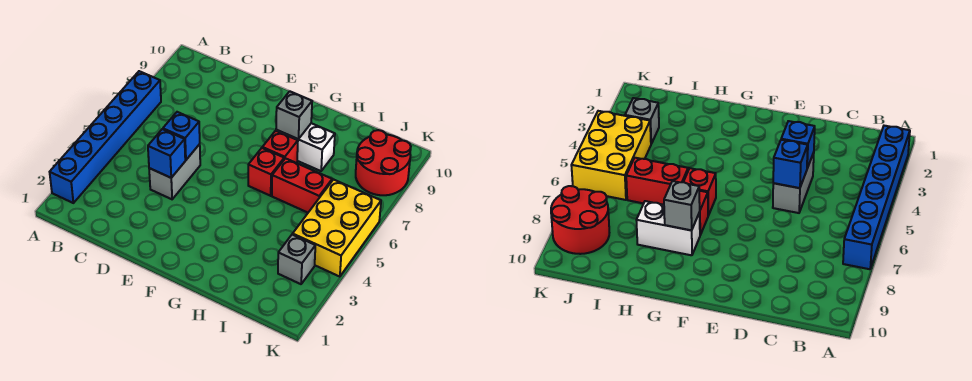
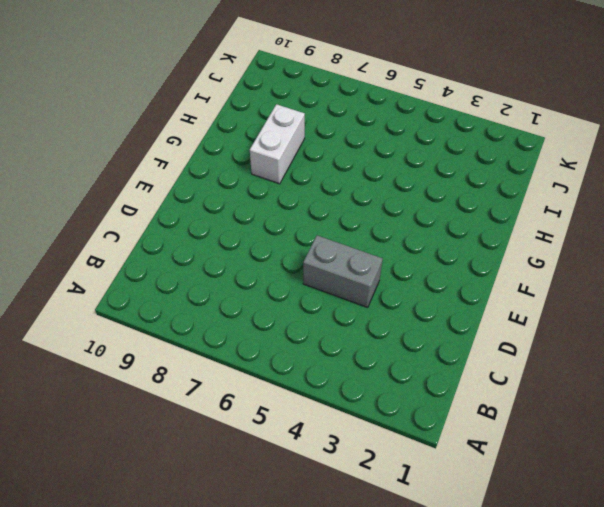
none -> blue brick A2:A7 level 1
none -> red brick G6 level 1
none -> red brick G7 level 1

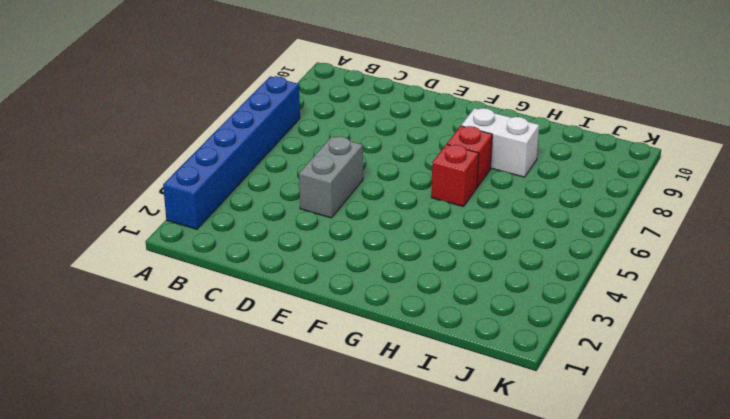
none -> red brick H6:I6 level 1
none -> grey brick J3 level 1
none -> yellow brick J4:K6 level 1

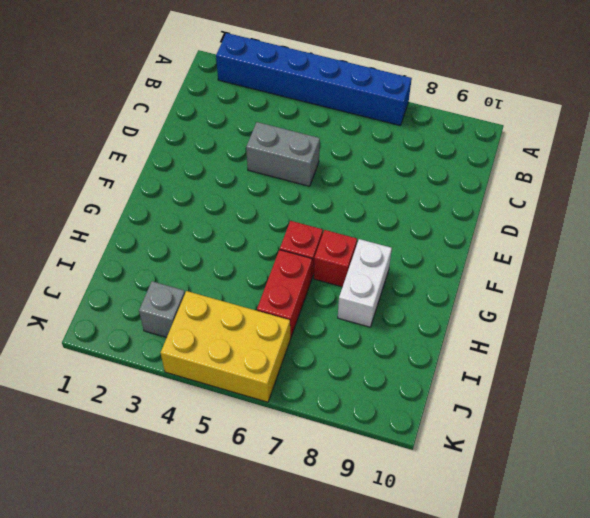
none -> red round brick J8:K9 level 1
none -> blue brick D4 level 2
none -> blue brick D5 level 2

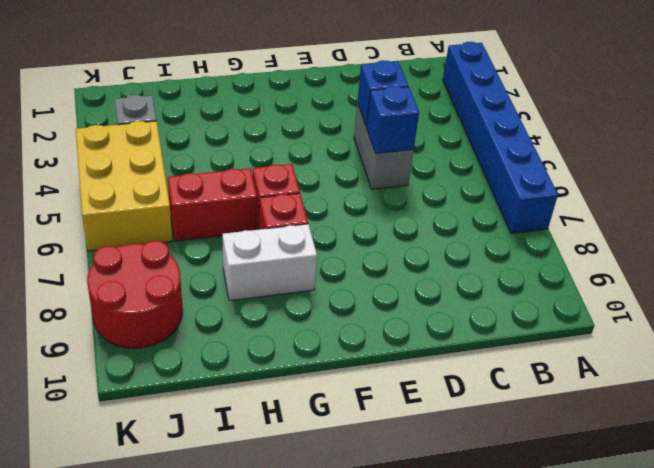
none -> grey brick G8 level 2

